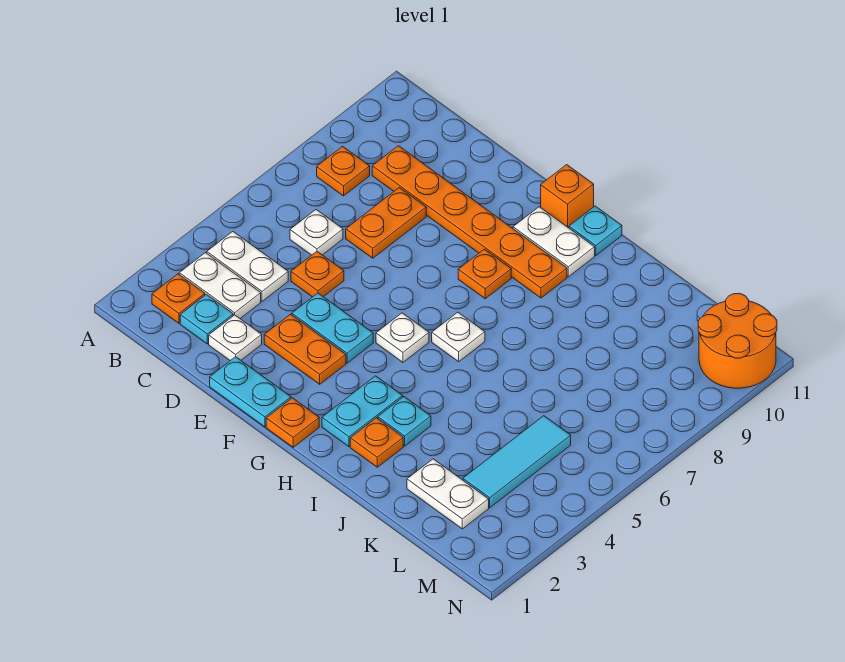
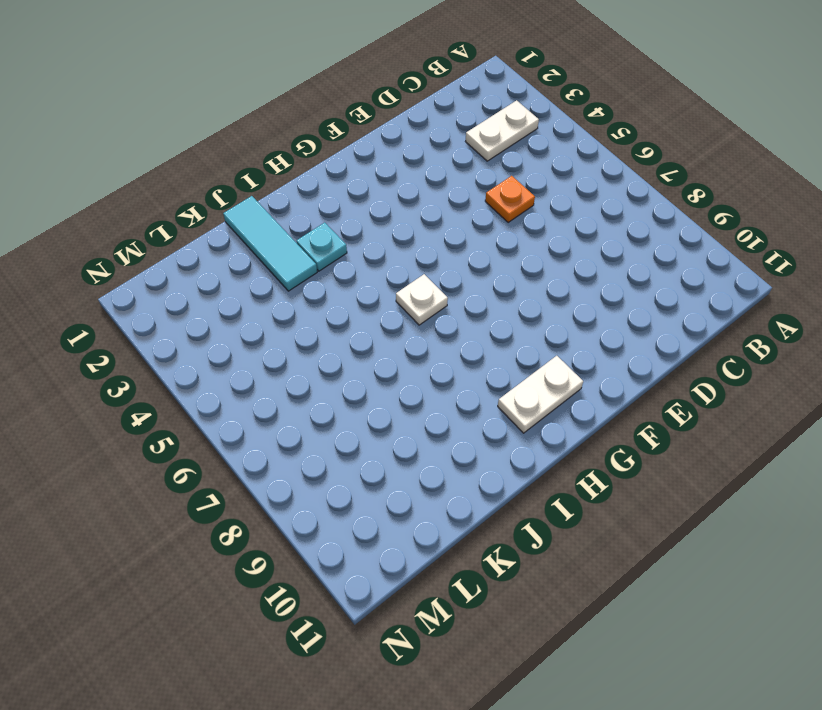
cyan tile J1:J3 level 1 -> cyan tile L3:L5 level 1
none -> orange plate B2 level 1
none -> white plate B4:C4 level 1
none -> orange plate B8 level 1

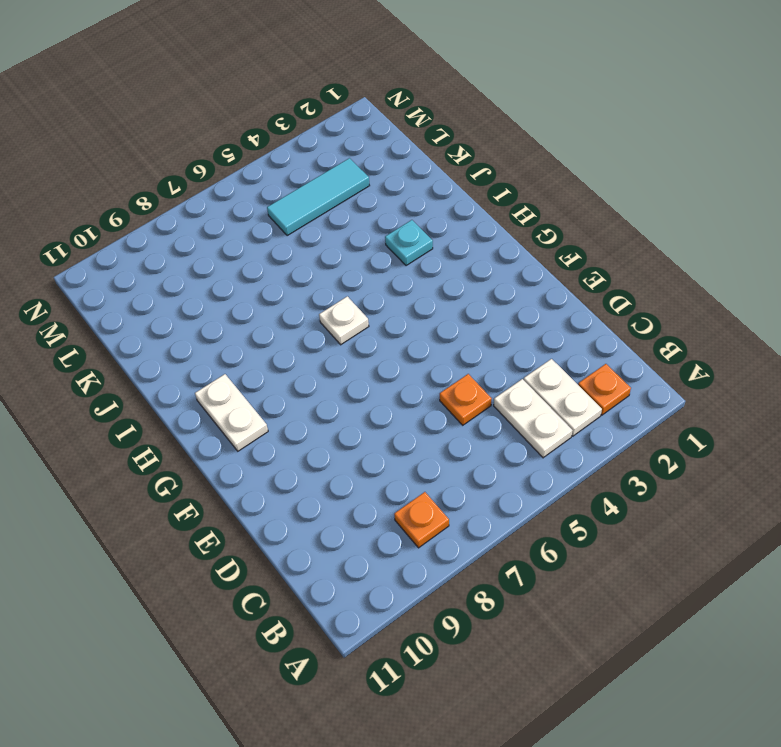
none -> cyan plate C2 level 1
none -> white plate C6 level 1
none -> orange plate C9:H9 level 1

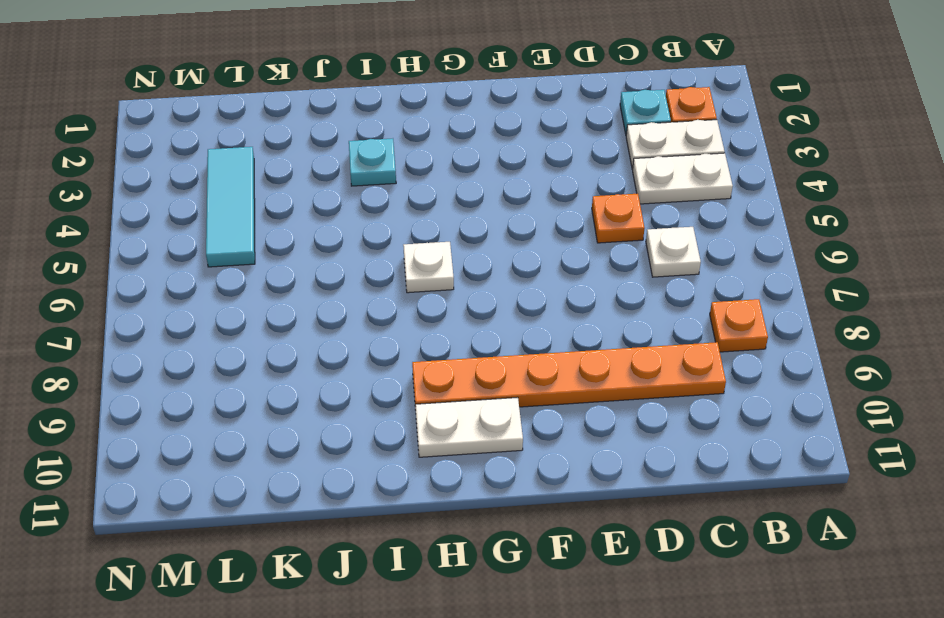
none -> white plate D2 level 1
none -> orange plate D7:D8 level 1
none -> cyan plate E1:F1 level 1

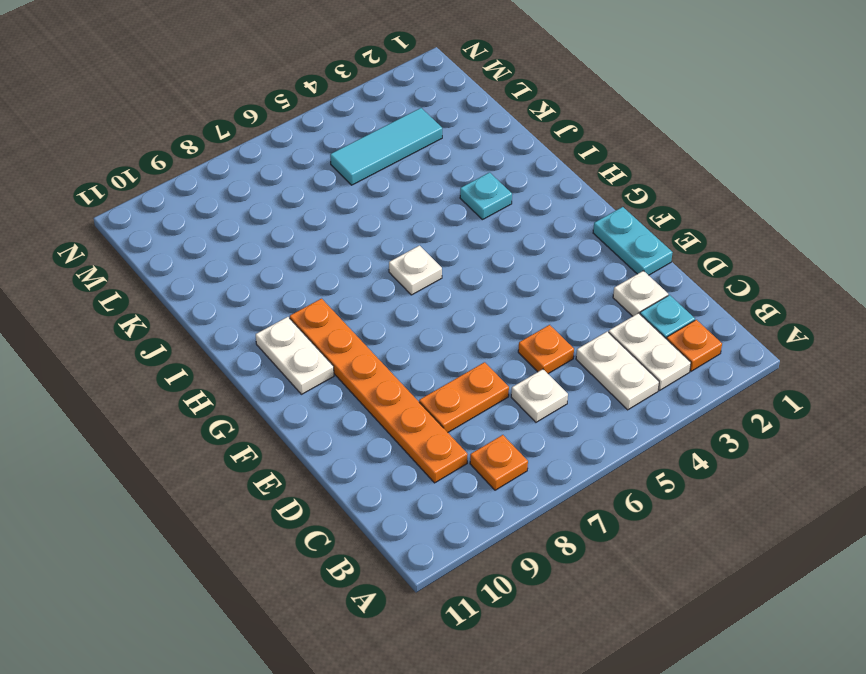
none -> orange plate E3:F3 level 1
none -> cyan plate E4:F4 level 1
none -> orange plate G1 level 1

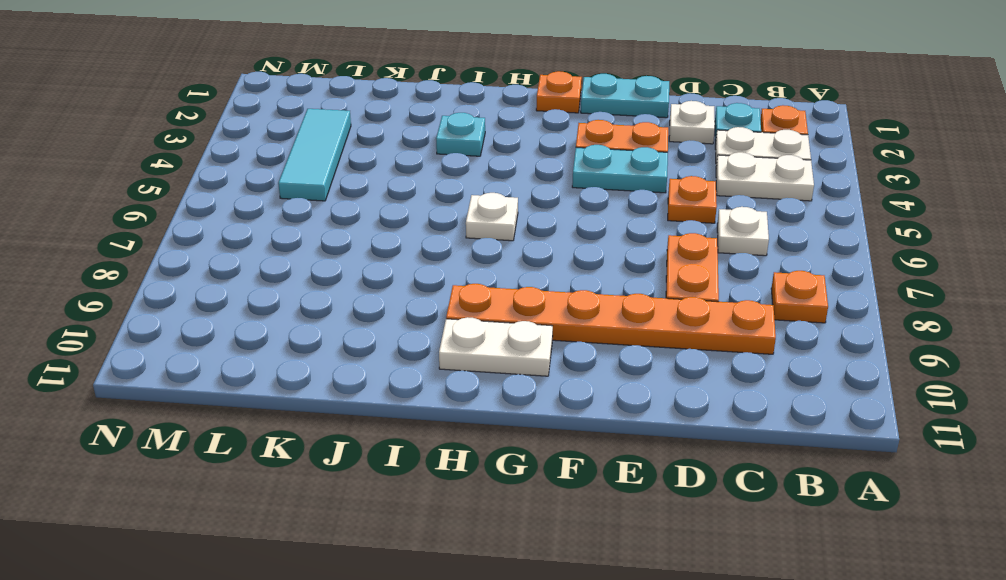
none -> white plate G5 level 1
none -> orange plate G8 level 1
none -> orange brick G11 level 1

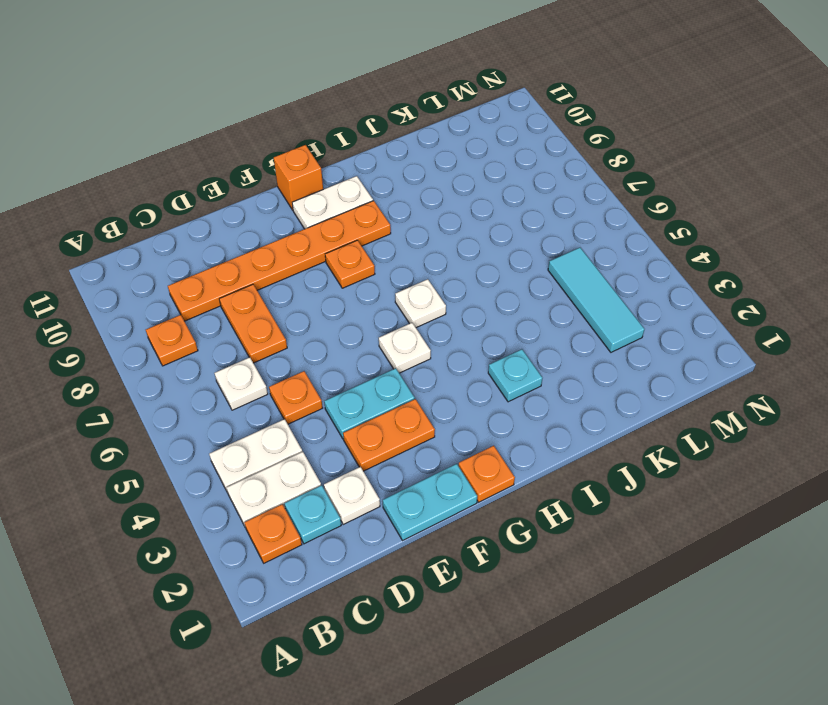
none -> cyan plate H2:H3 level 1
none -> cyan plate H11 level 1
none -> orange plate I2 level 1

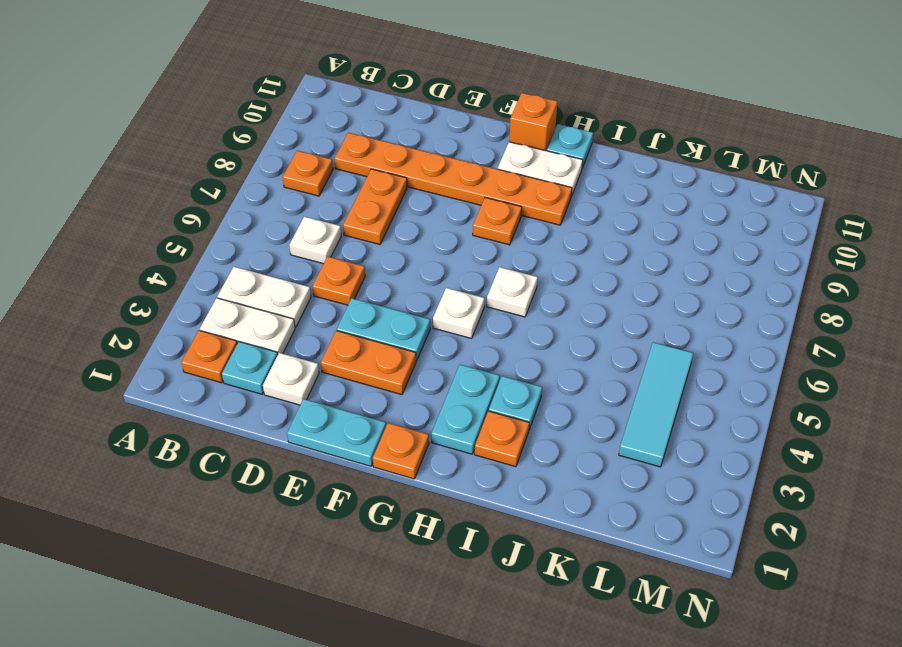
none -> white plate K2:L2 level 1
none -> orange round brick M10:N11 level 1

